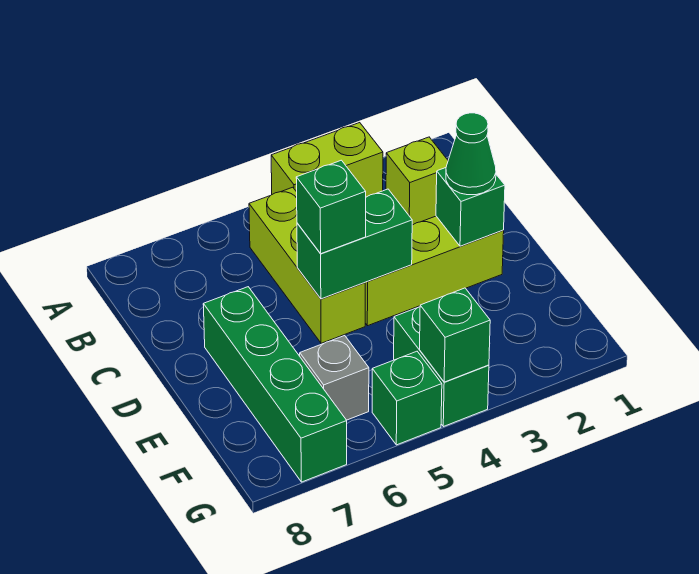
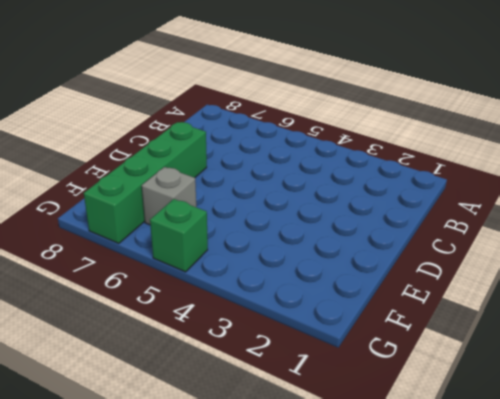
none -> lime brick A3:A4 level 1
none -> lime brick B2 level 1
none -> lime brick B5:D5 level 1

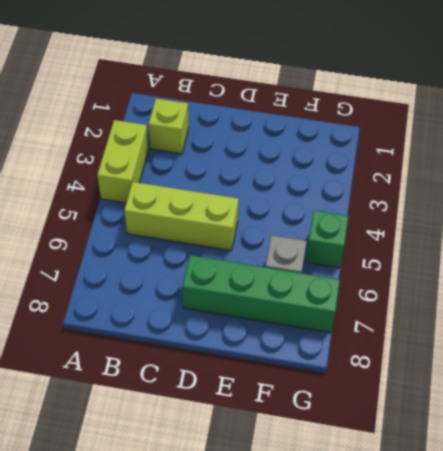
none -> lime brick D2:D4 level 1
none -> green brick F4:G4 level 1
none -> green brick D2 level 2

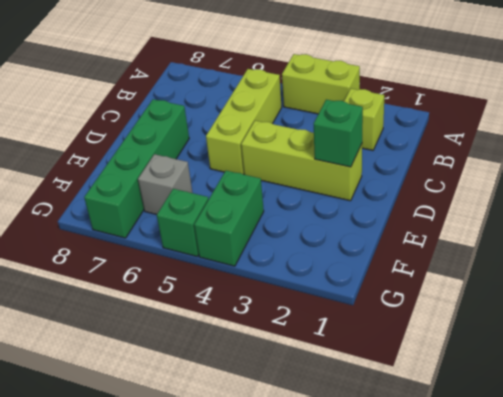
none -> green brick D4:D5 level 2
none -> green brick G4 level 2
none -> green cone D2 level 3

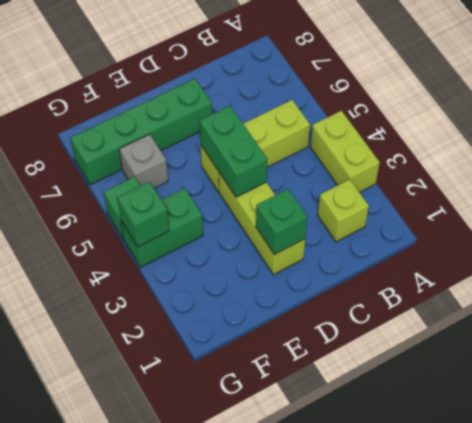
none -> green cone D2 level 3
none -> green brick D5 level 3

